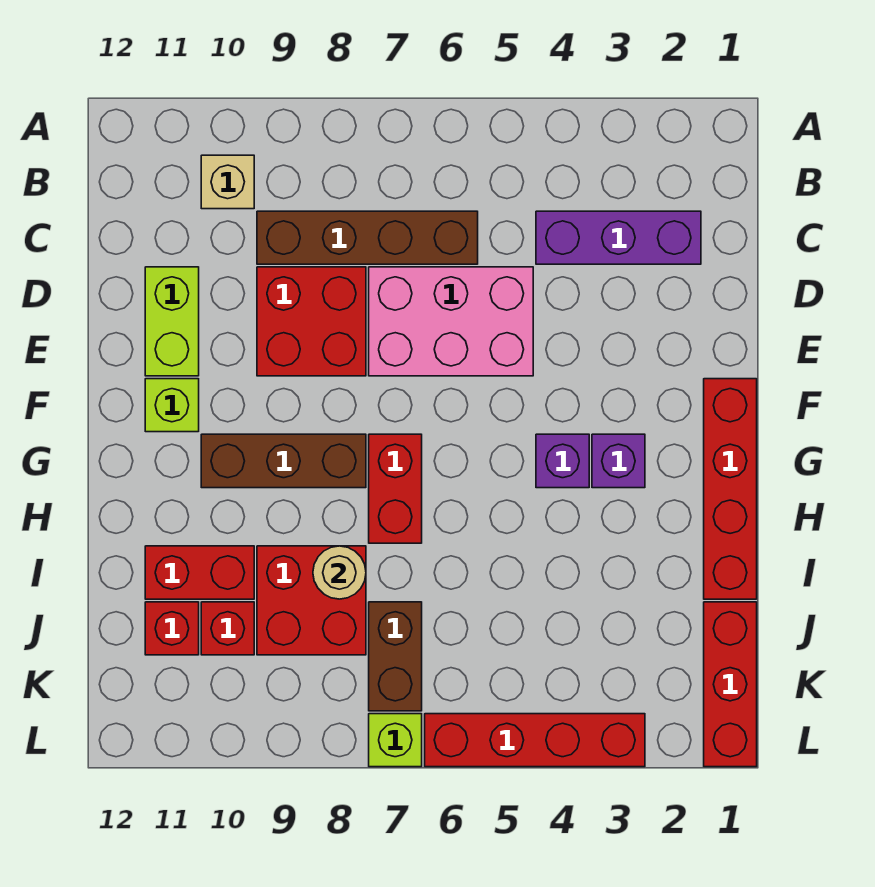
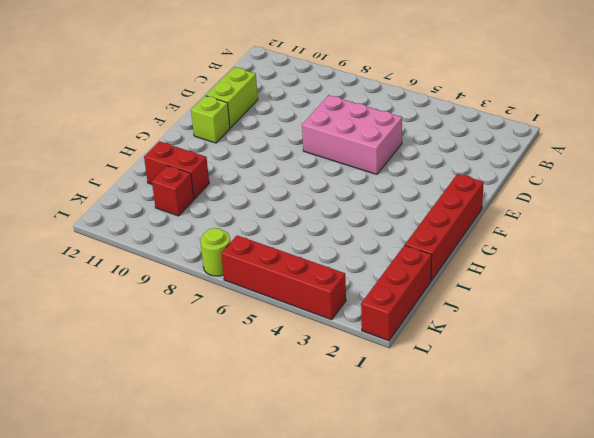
lime round brick L7 level 1 -> lime brick L7 level 1
none -> tan brick B10 level 1
none -> purple brick C2:C4 level 1
none -> brown brick C6:C9 level 1

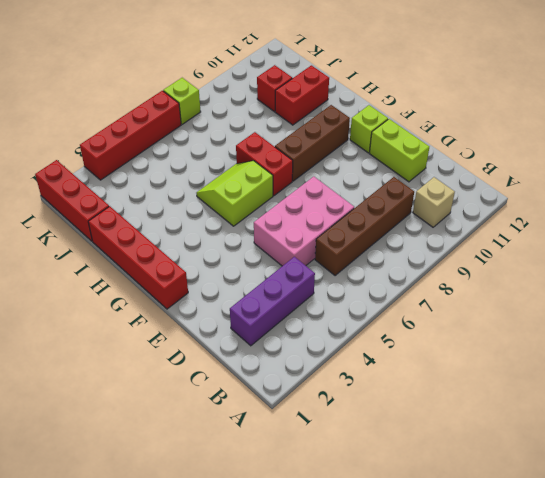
lime slope G5:H6 level 1 top G -> none
none -> red brick D8:E9 level 1
none -> purple brick G3 level 1
none -> purple brick G4 level 1

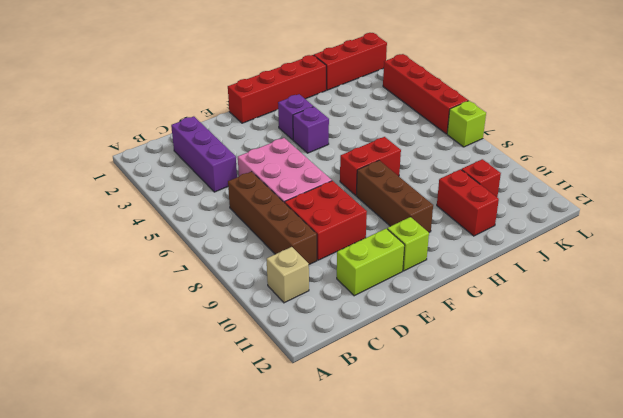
none -> red brick I8:J9 level 1
none -> brown brick J7:K7 level 1
none -> red brick J11 level 1

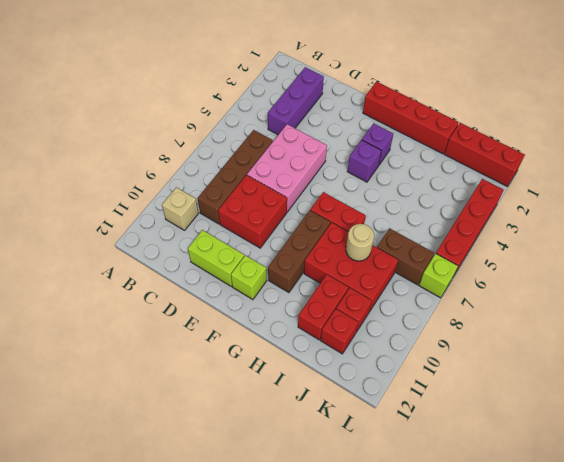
red brick H8:J9 level 1 -> red brick I8:J9 level 1

